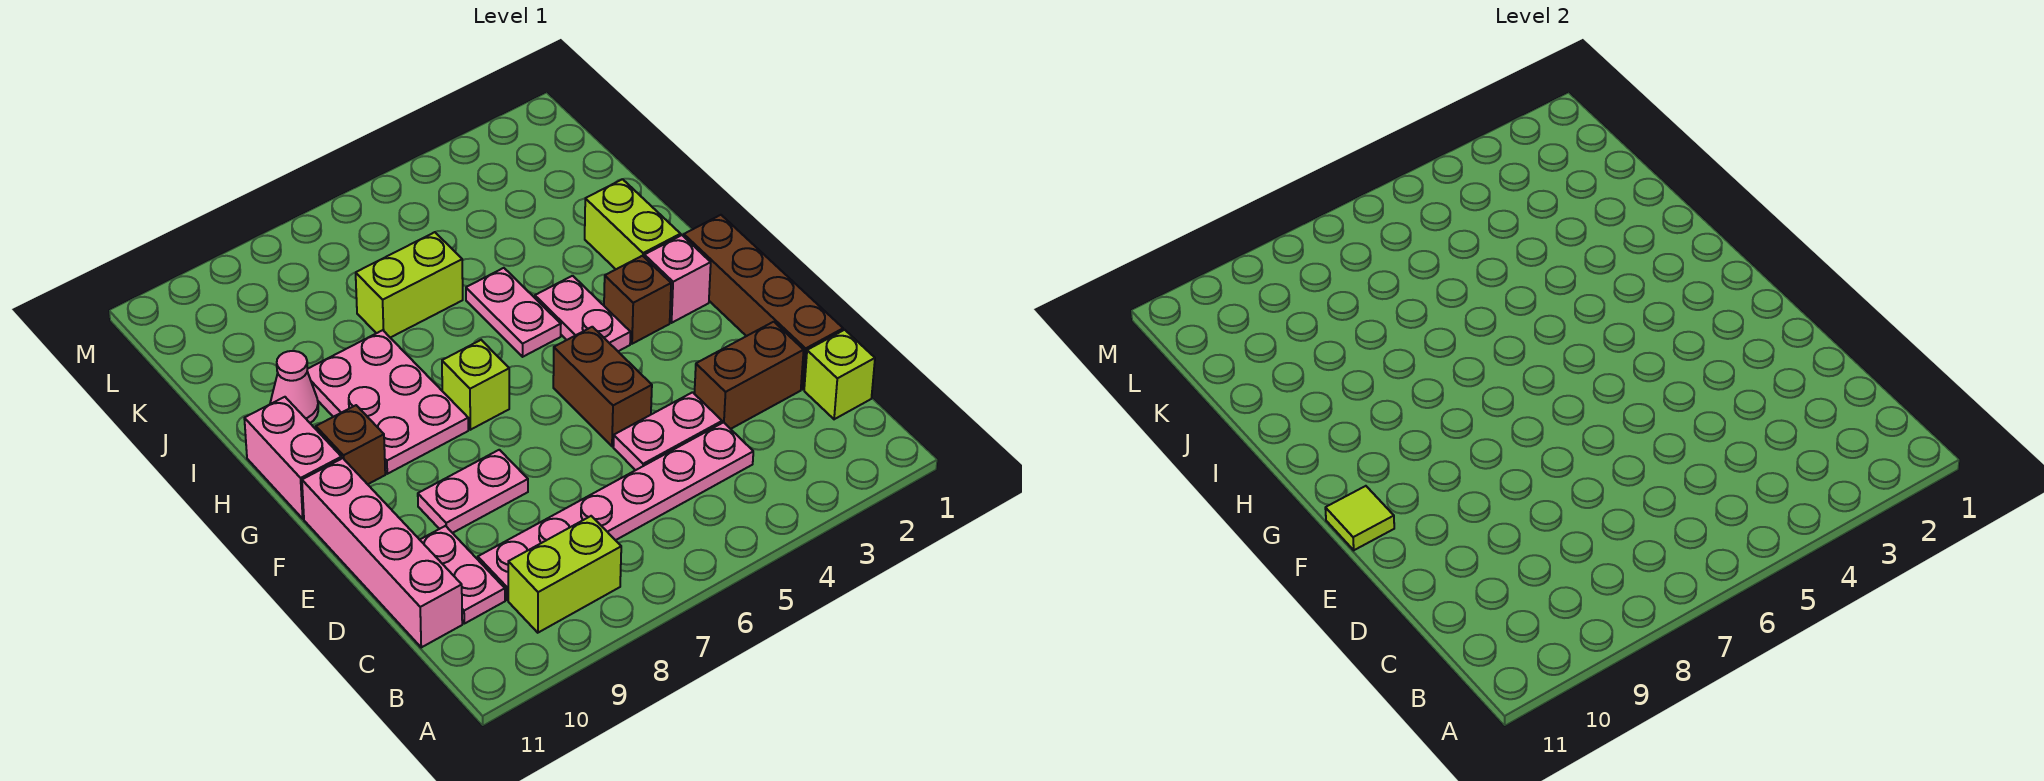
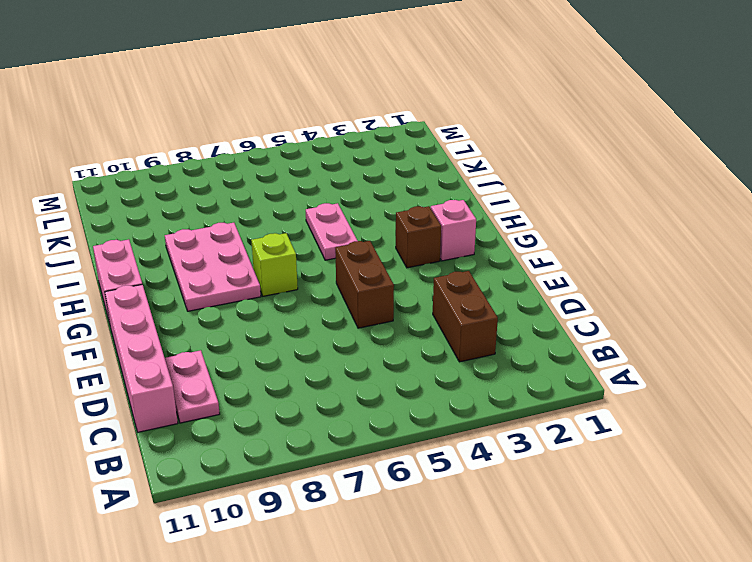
brown brick C3:D3 level 1 -> brown brick D2:D3 level 1
none -> lime brick B8:B9 level 1
none -> lime brick C1 level 1
none -> pink plate C4:C9 level 1

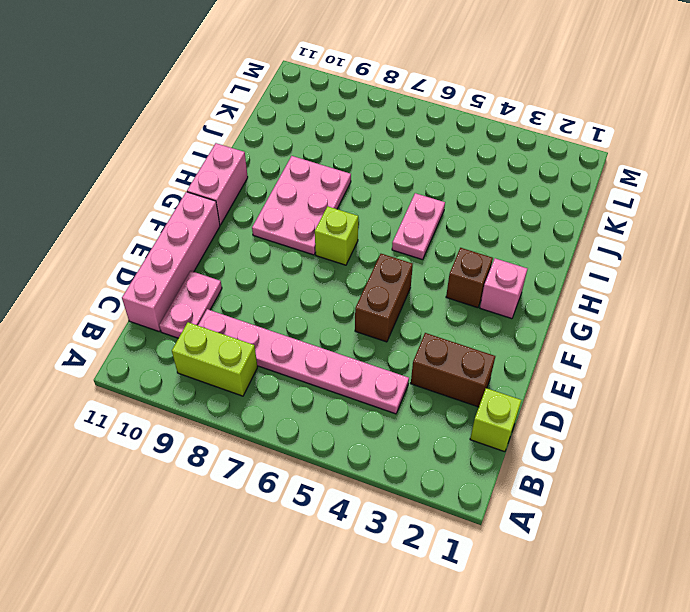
none -> brown brick D1:G1 level 1
none -> pink plate D4:D5 level 1
none -> pink plate E8:E9 level 1

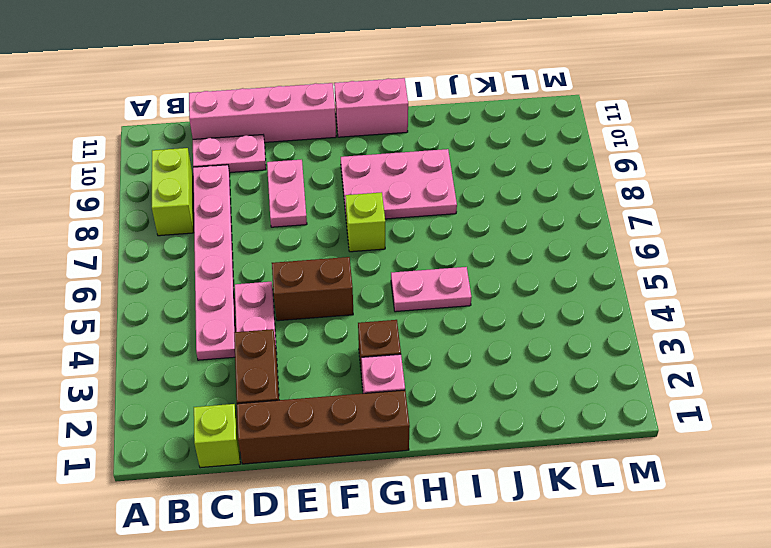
none -> pink plate G4:H4 level 1
none -> brown brick G10 level 1
none -> lime brick H2:I2 level 1

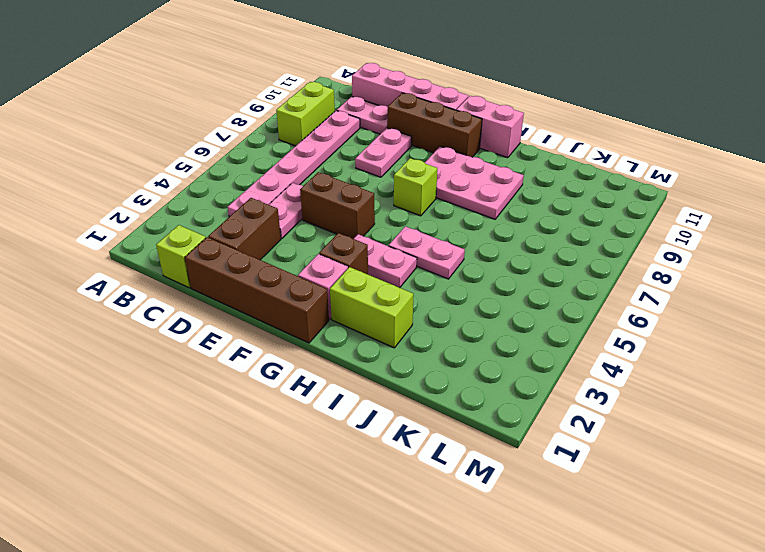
brown brick E10:G10 level 1 -> brown brick G10 level 1
none -> pink cone I10 level 1
none -> lime brick J6:J7 level 1
none -> lime tile F11 level 2

